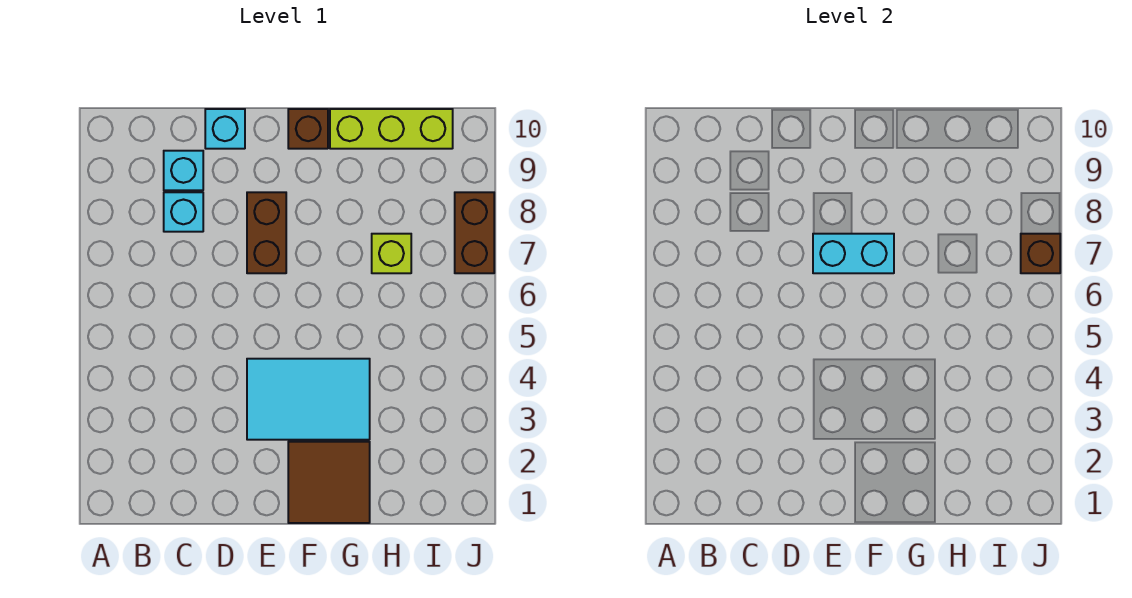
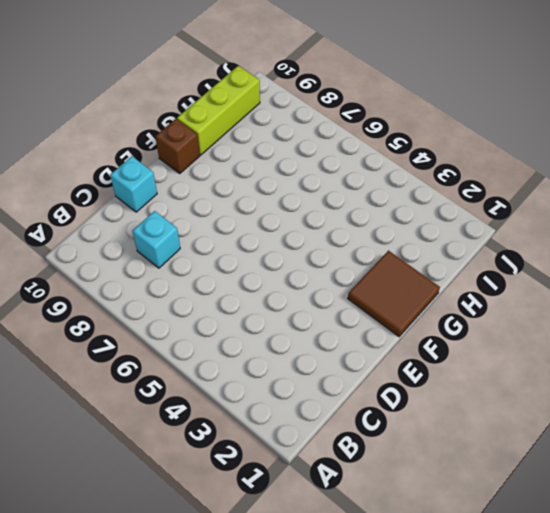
none -> cyan brick C9 level 1
none -> cyan tile E3:G4 level 1
none -> brown brick E7:E8 level 1

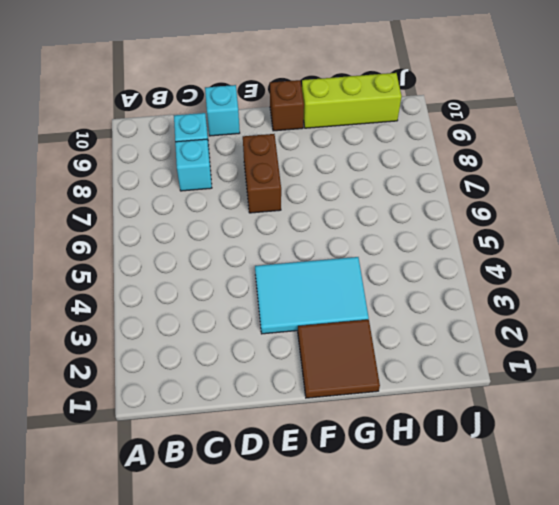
none -> lime brick H7 level 1
none -> brown brick J7:J8 level 1
none -> cyan brick E7:F7 level 2

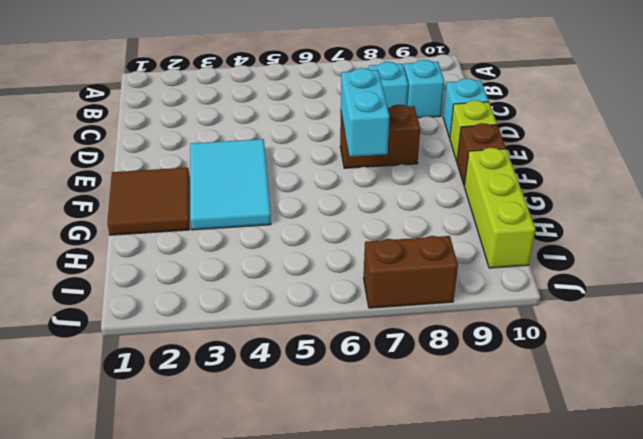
lime brick E10 level 1 -> lime brick H7 level 1
none -> brown brick J7 level 2

